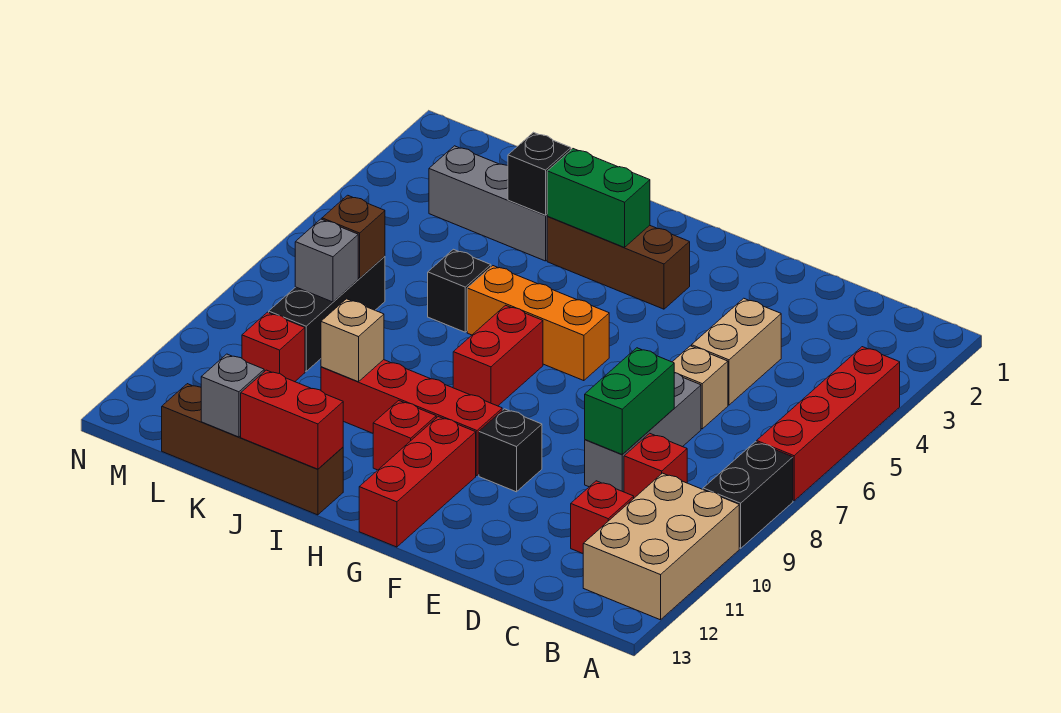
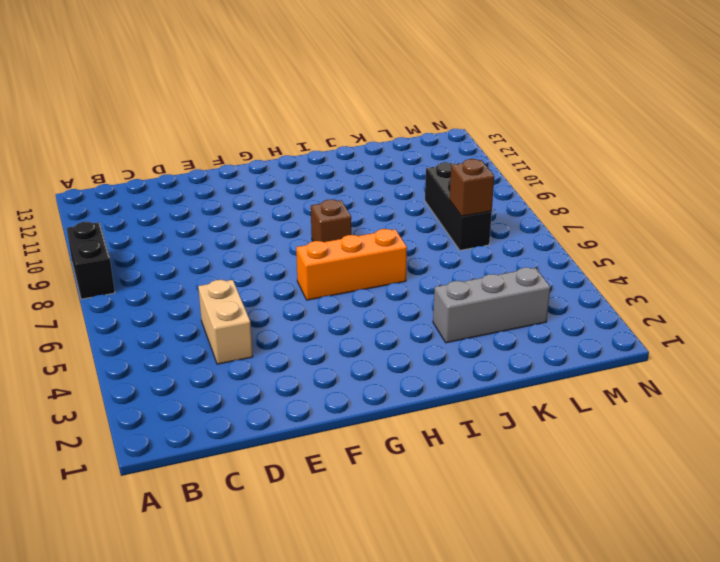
brown brick H8 level 1 -> red brick H7:H8 level 1
none -> red brick A4:A7 level 1
none -> tan brick A10:B12 level 1
none -> red brick C9 level 1

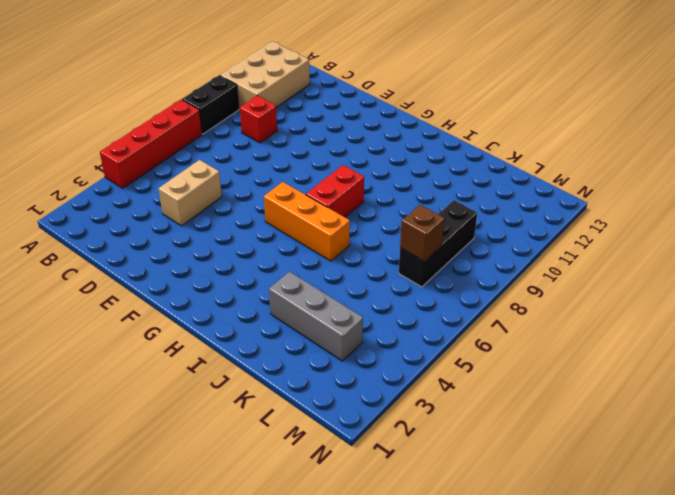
none -> red brick C11 level 1
none -> tan brick D6 level 1
none -> grey brick D7:D9 level 1

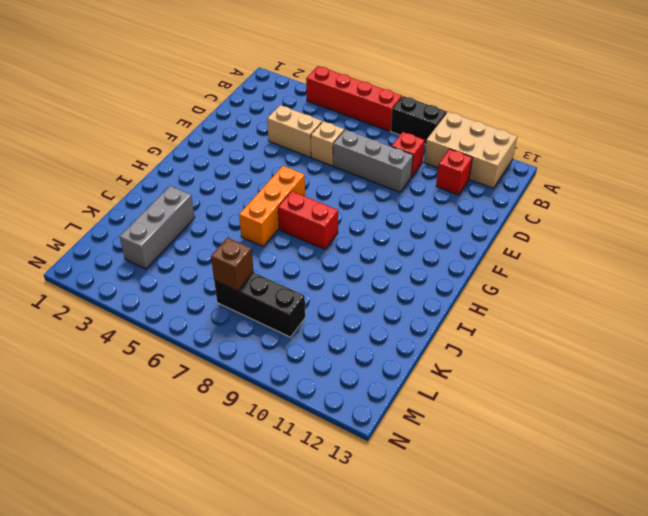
none -> black brick F10 level 1
none -> brown brick G3:I3 level 1
none -> red brick G10:J10 level 1

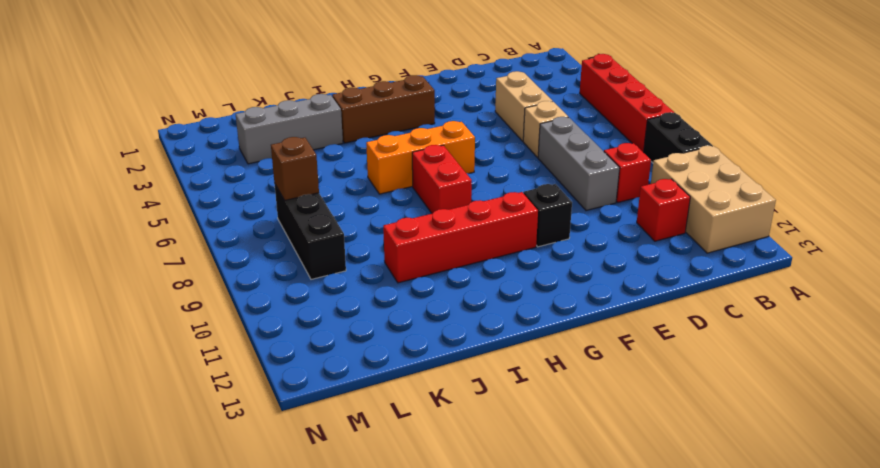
none -> red brick G11:G13 level 1
none -> red brick H11 level 1
none -> brown brick I13:L13 level 1

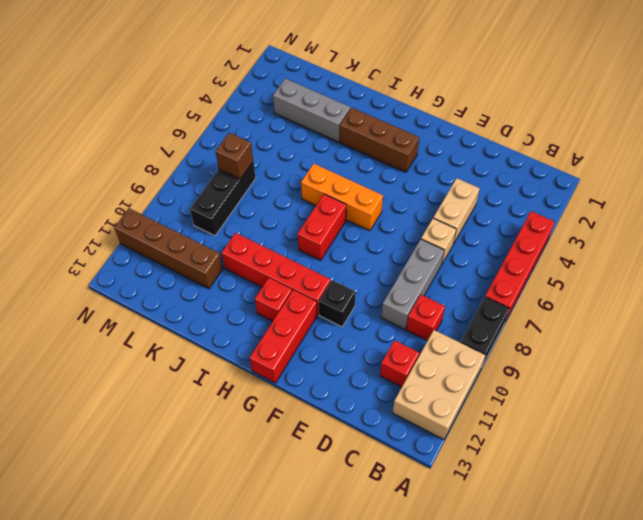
brown brick K11:N11 level 1 -> brown brick I13:L13 level 1
none -> black brick J6 level 1
none -> red brick L10 level 1
none -> green brick D8:D9 level 2

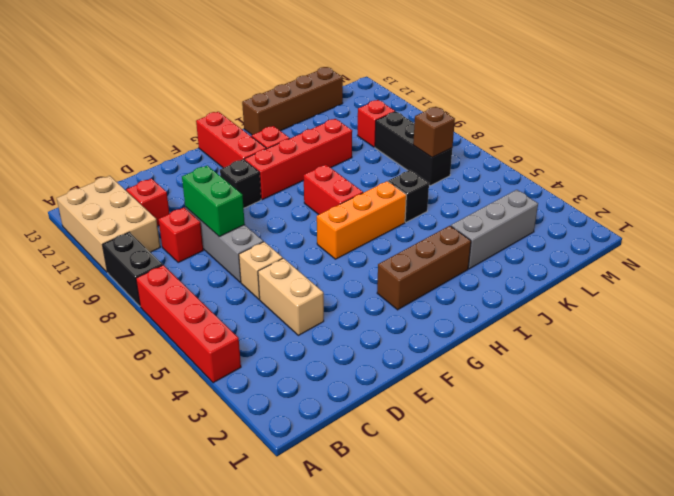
none -> green brick H3:I3 level 2
none -> red brick I13:J13 level 2
none -> black brick J3 level 2

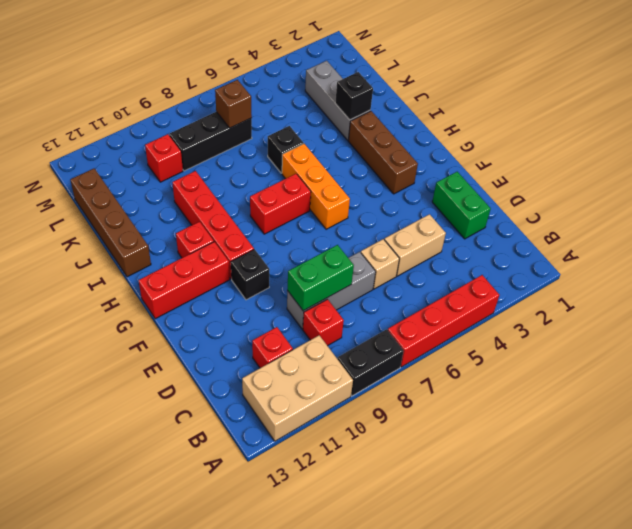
green brick D2:E2 level 1 -> green brick H3:I3 level 2
none -> red brick I13:J13 level 2
none -> tan brick J10 level 2
none -> grey brick K13 level 2

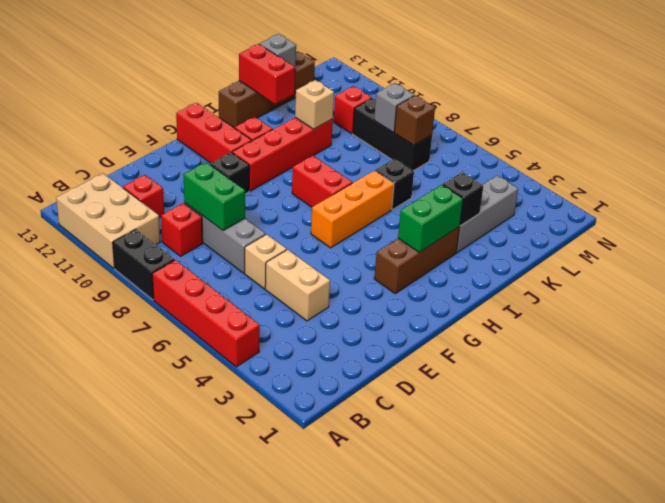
red brick J12:J13 level 2 -> red brick I13:J13 level 2

